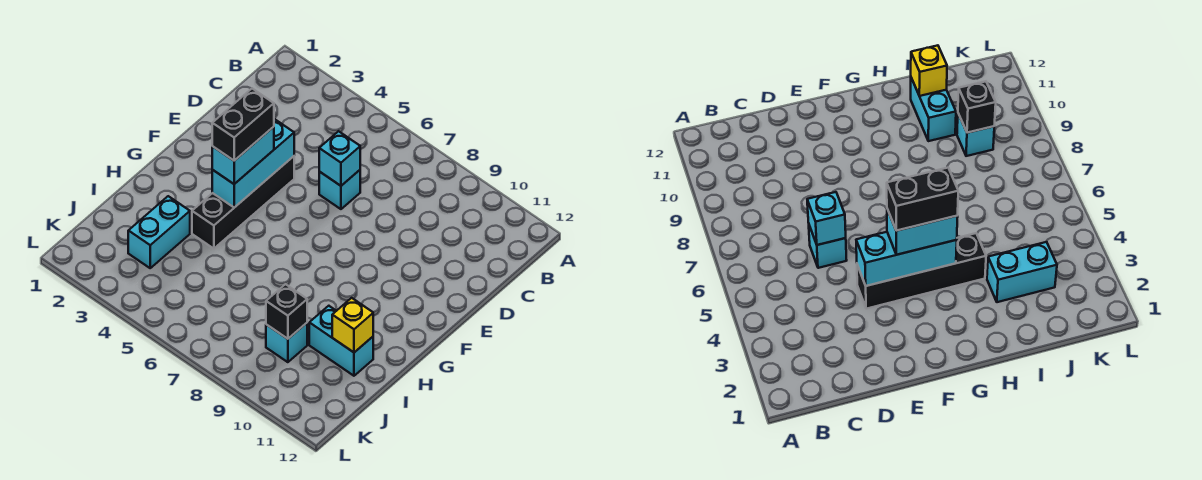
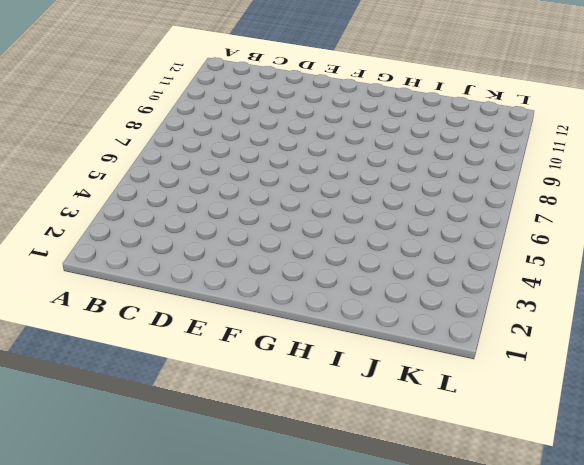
none -> cyan brick D6 level 1
none -> black brick E4:H4 level 1

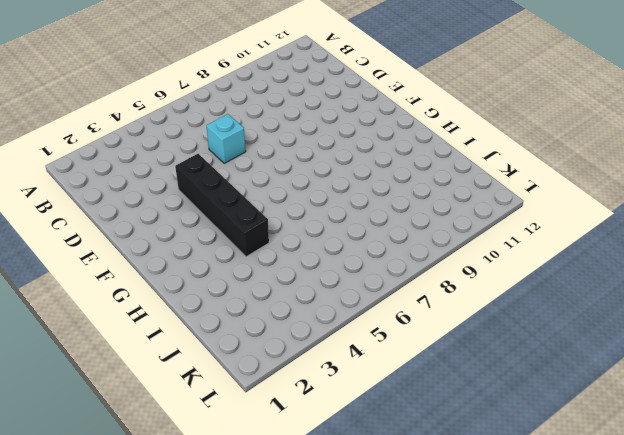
none -> cyan brick I3:J3 level 1
none -> cyan brick I10:I11 level 1

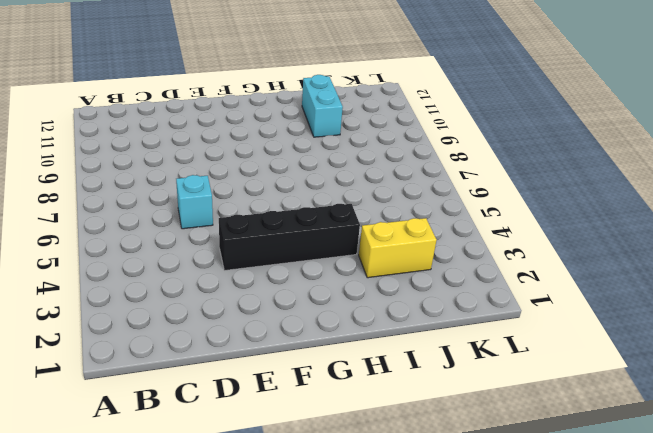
yellow brick I3:J3 level 1 -> cyan brick I3:J3 level 1
none -> cyan brick J9 level 1
none -> cyan brick D6 level 2

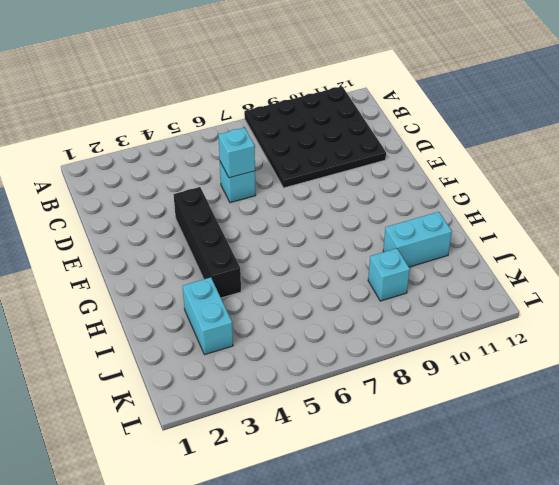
black plate A8:D11 level 1 -> none
none -> cyan brick E4:G4 level 2
none -> yellow brick I11 level 2

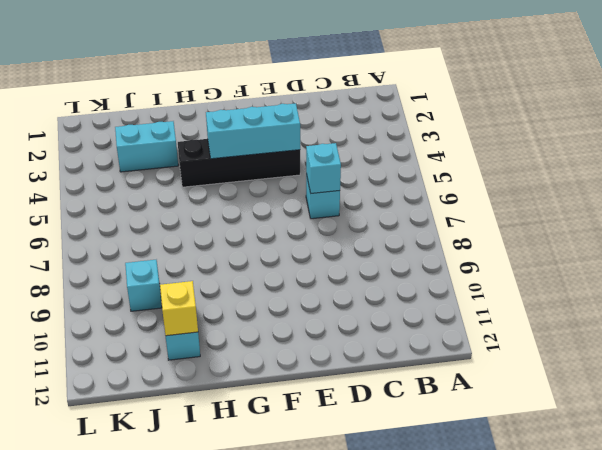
none -> black brick J9 level 2
none -> cyan brick F4:G4 level 3

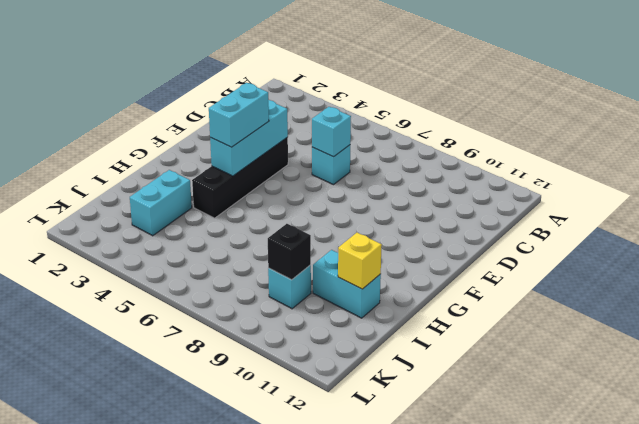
none -> black brick F4:G4 level 4

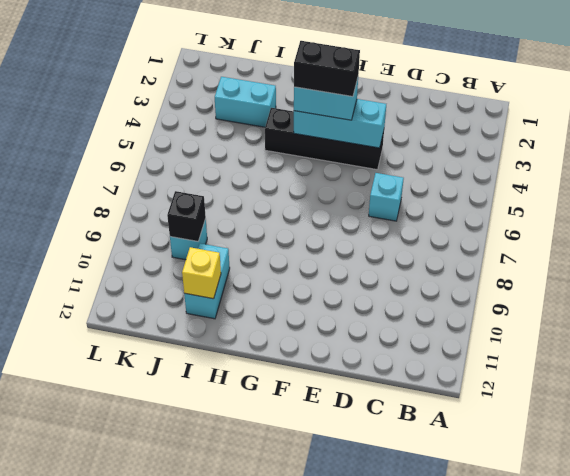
none -> cyan brick D6 level 2

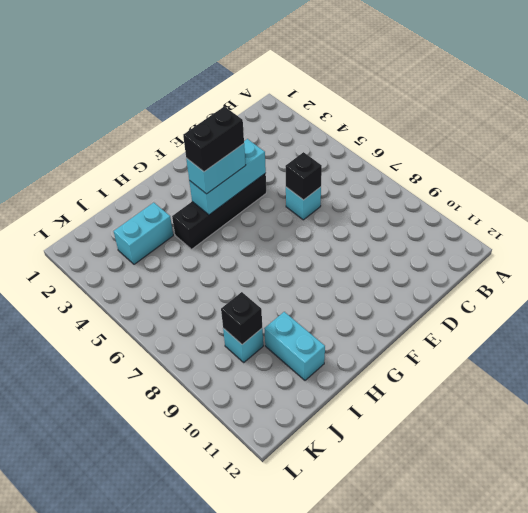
black brick D6 level 2 -> cyan brick D6 level 2
none -> yellow brick I11 level 2

